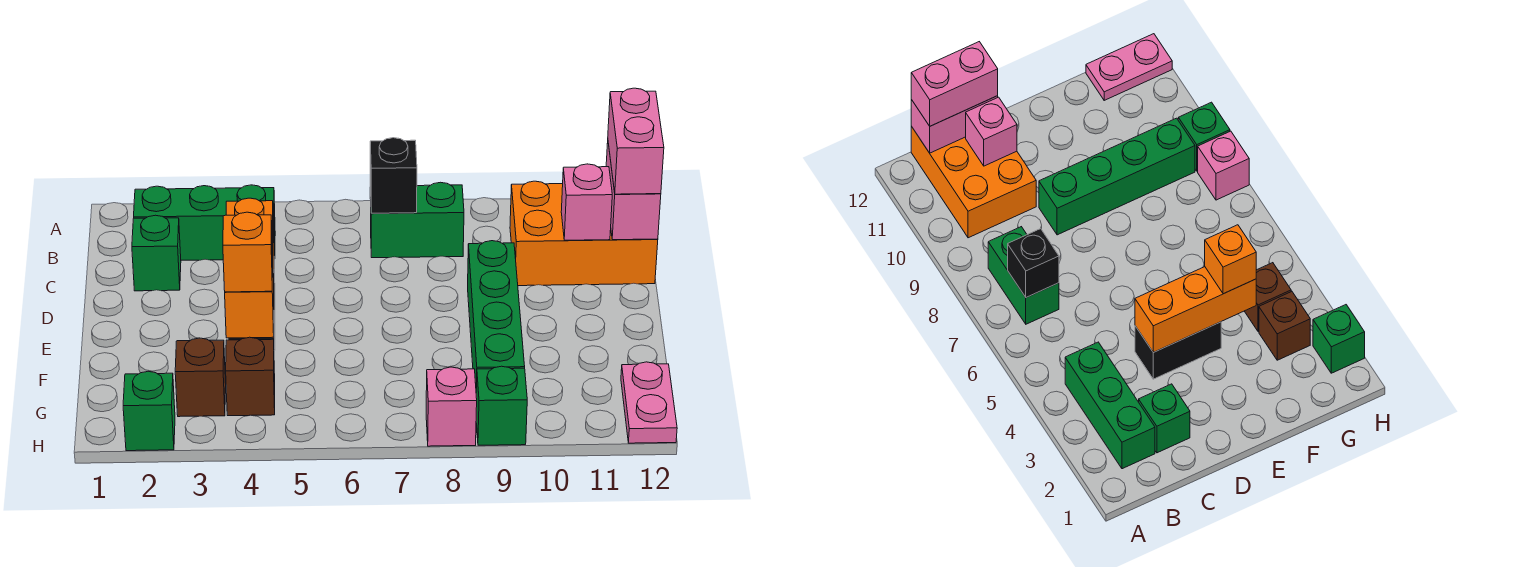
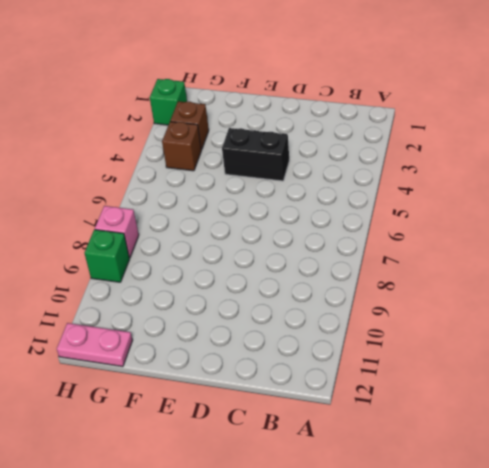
none -> green brick B2:B4 level 1
none -> green brick B7:B8 level 1
none -> orange brick B10:C12 level 1

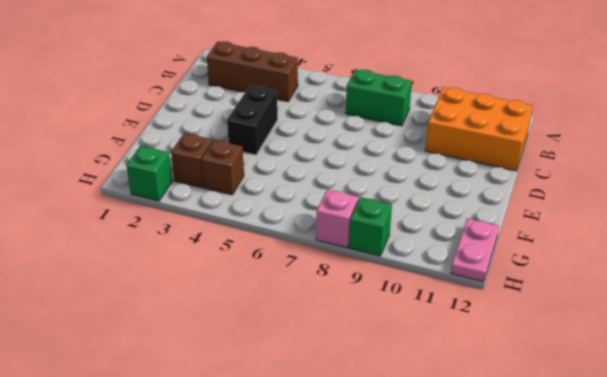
brown brick B2:B4 level 1 -> green brick B2:B4 level 1
none -> green brick C2 level 1
none -> green brick D9:G9 level 1
none -> black brick B7 level 2

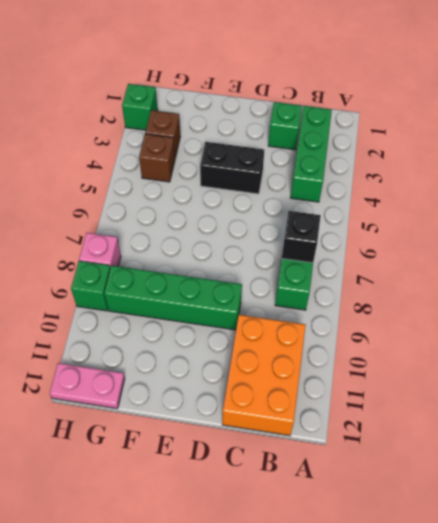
none -> pink brick B12:C12 level 2
none -> pink brick C11 level 2
none -> orange brick D4:F4 level 2

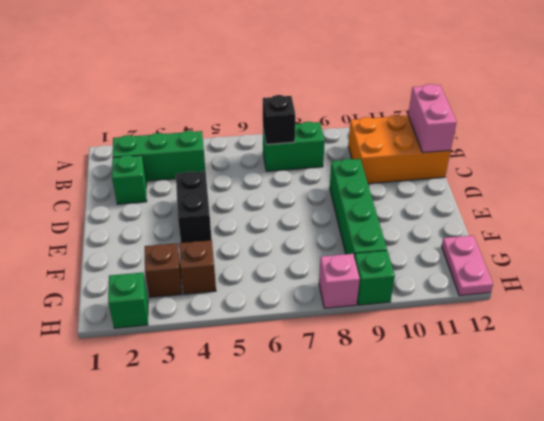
none -> pink brick C11 level 2
none -> orange brick D4:F4 level 2
none -> pink brick B12:C12 level 3

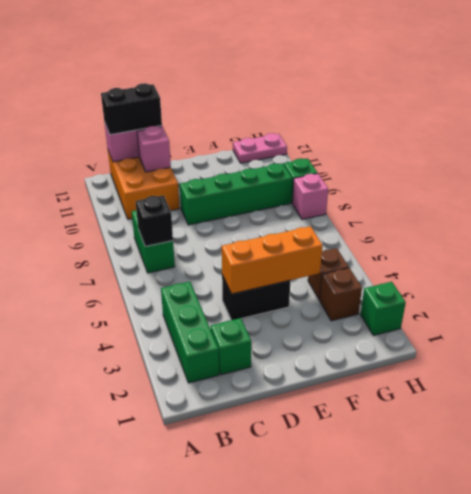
black brick B12:C12 level 3 -> pink brick B12:C12 level 3
none -> orange brick F4 level 3

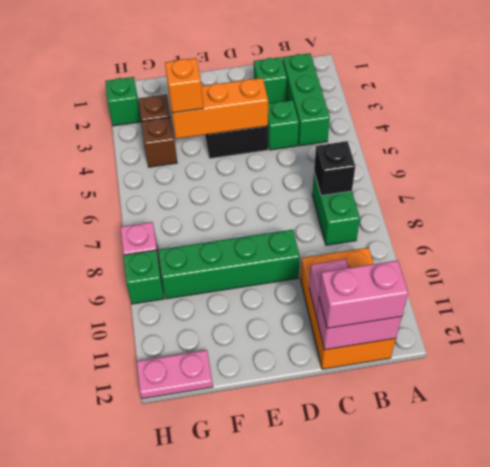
green brick C4 level 1 -> none

